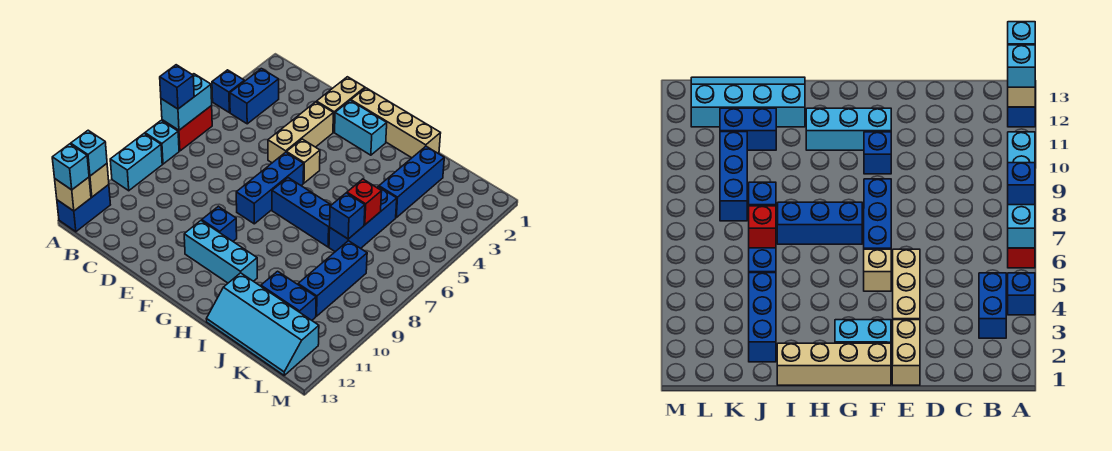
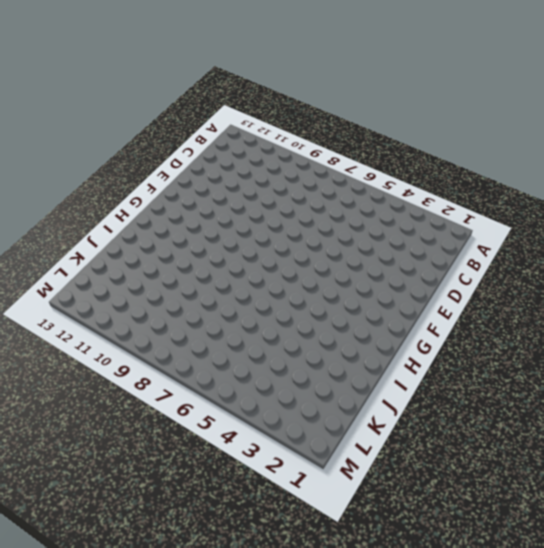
none -> blue brick A4 level 1
none -> red brick A6:A7 level 1
none -> cyan brick A8 level 1

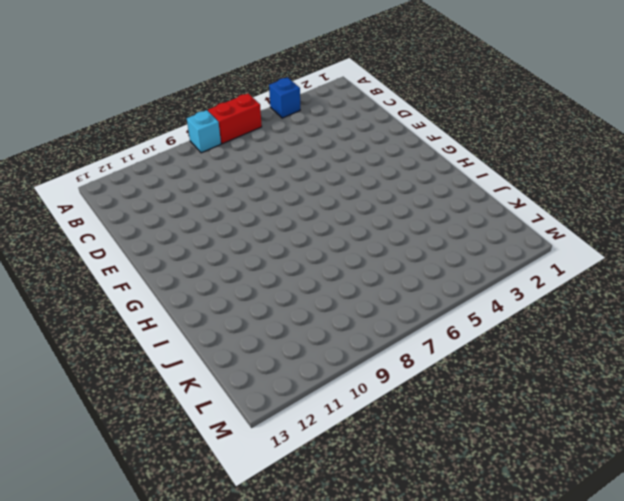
none -> cyan brick A9:A10 level 1
none -> blue brick A12:A13 level 1
none -> blue brick B3:B4 level 1

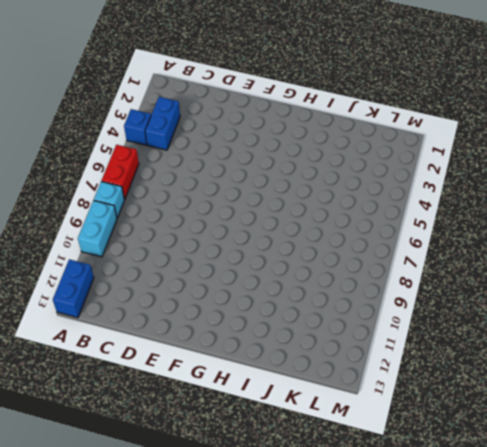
none -> tan brick E1:E2 level 1
none -> tan brick E3:E5 level 1
none -> tan brick F1:I1 level 1

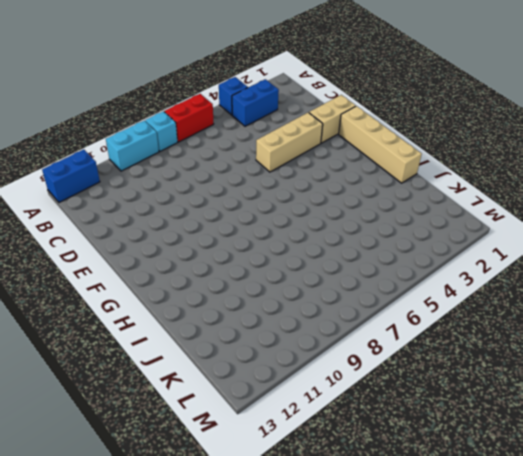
none -> cyan brick F2:G2 level 1
none -> tan brick F5 level 1
none -> blue brick F6:F8 level 1

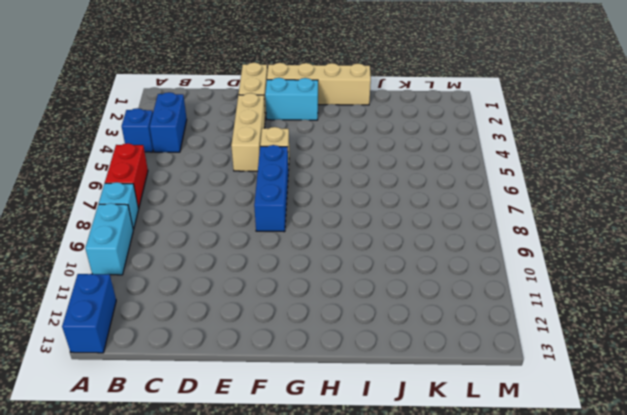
none -> blue brick F10 level 1
none -> cyan brick F11:H11 level 1
none -> blue brick G7:I7 level 1

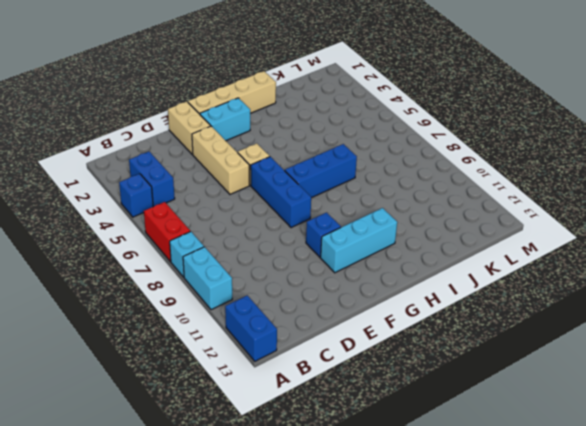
none -> cyan slope I12:L13 level 1 top 12
none -> blue brick J2:J4 level 1
none -> blue brick J5:J7 level 1

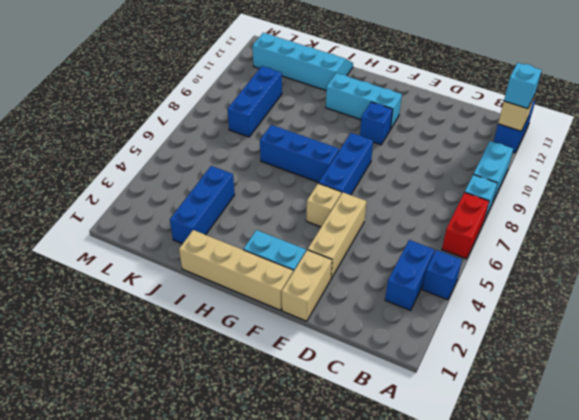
none -> blue brick J5:J7 level 1
none -> blue brick J11:K11 level 1
none -> cyan brick A6:A7 level 2

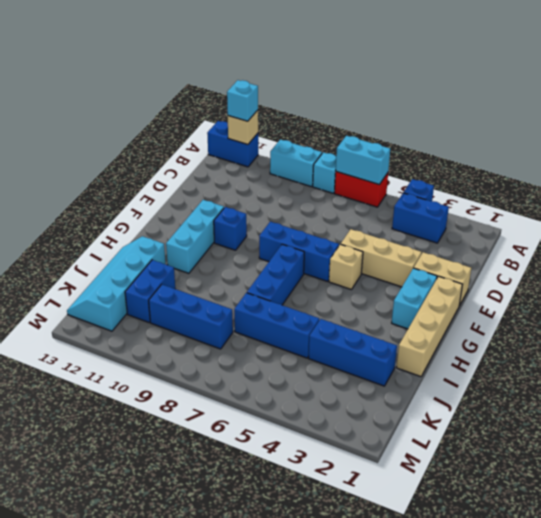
none -> tan brick A13 level 2
none -> red brick J6 level 2
none -> blue brick J7 level 2

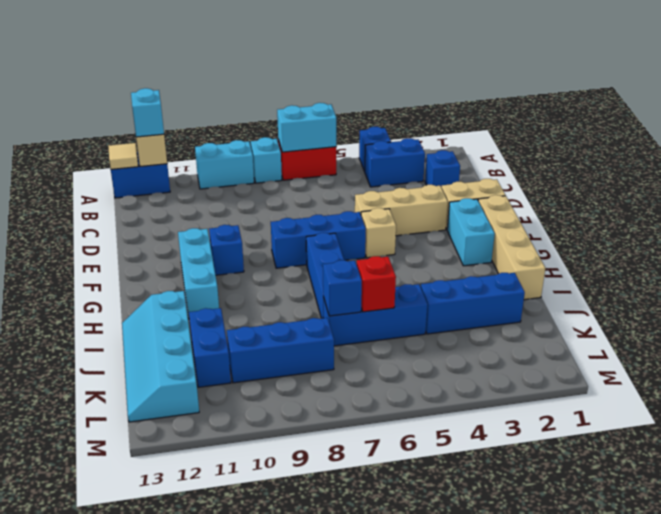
tan tile A13 level 2 -> tan brick A13 level 2
blue brick C2 level 1 -> blue brick A7 level 3
none -> cyan brick A13 level 3

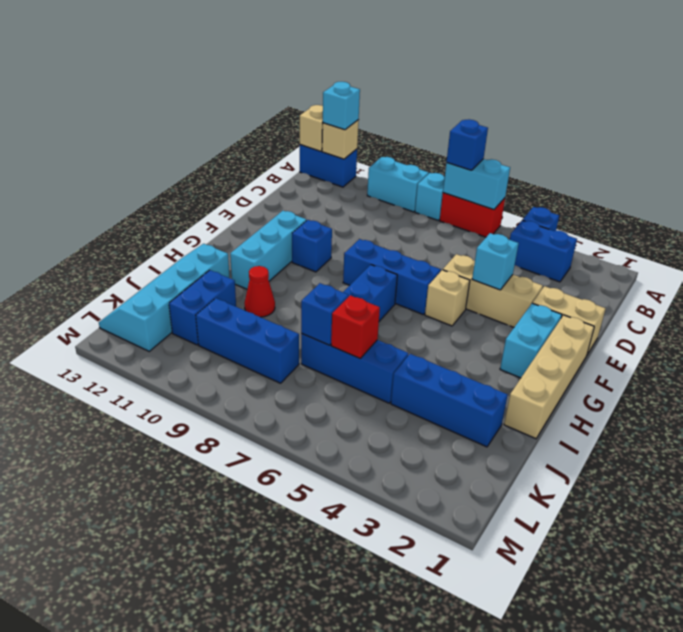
cyan brick E4 level 2 -> cyan brick A13 level 3
red cone I10 level 1 -> none

